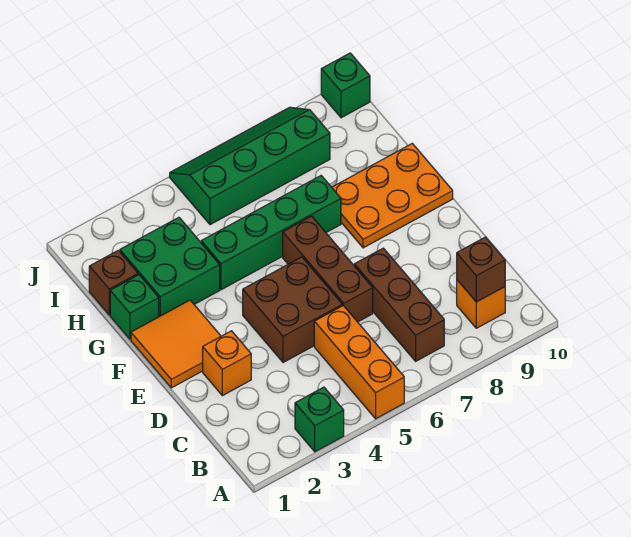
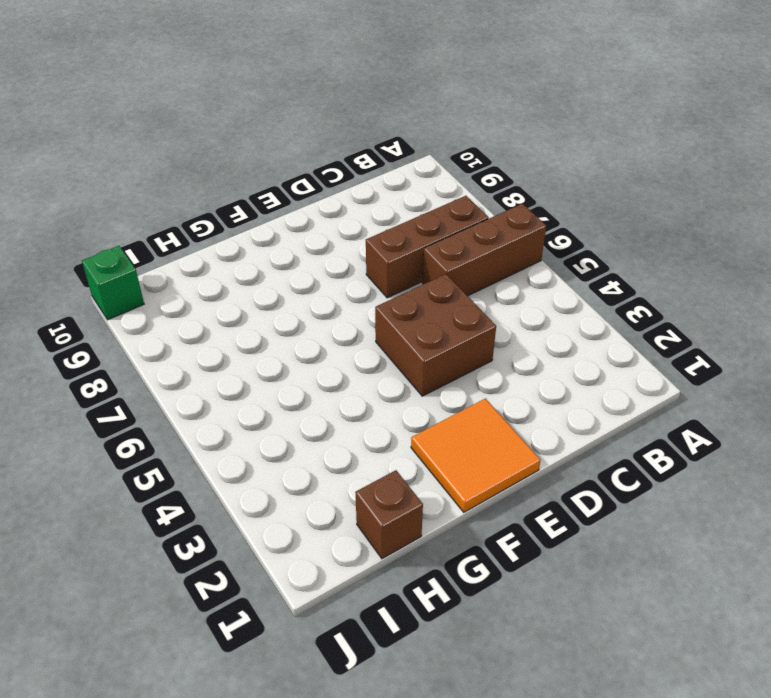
brown brick A6:C6 level 1 -> brown brick D6:F6 level 1
none -> green brick A3 level 1
none -> orange brick A5:C5 level 1
none -> orange brick B9 level 1

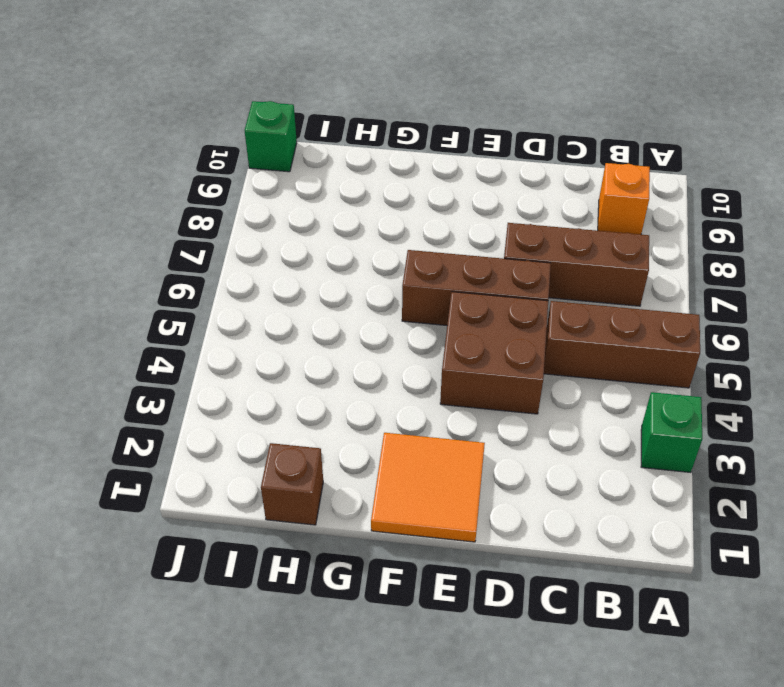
brown brick A5:C5 level 1 -> orange brick A5:C5 level 1
none -> orange brick D2 level 1
none -> orange plate F8:G10 level 1
none -> green brick G1 level 1

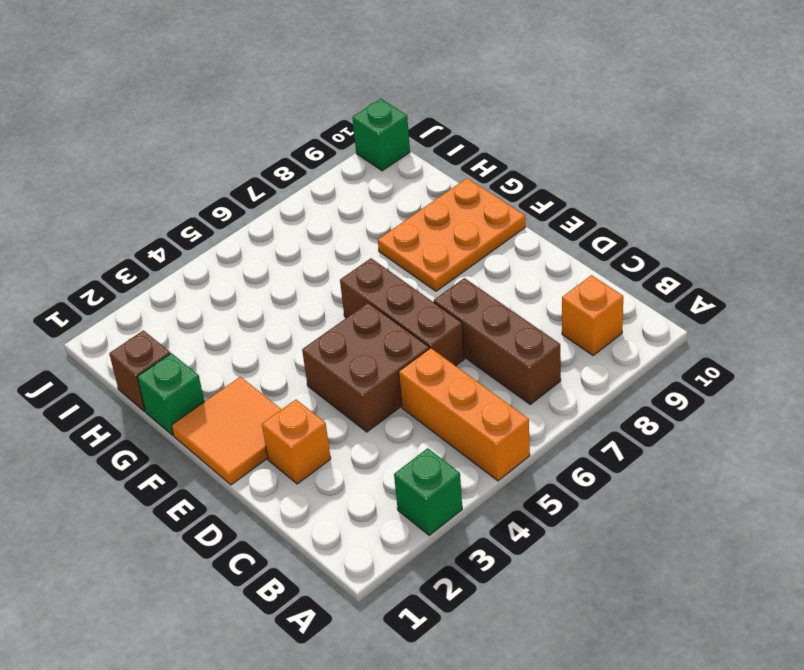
none -> green brick G2:H3 level 1
none -> green brick G4:G7 level 1
none -> green slope I5:J8 level 1 top I

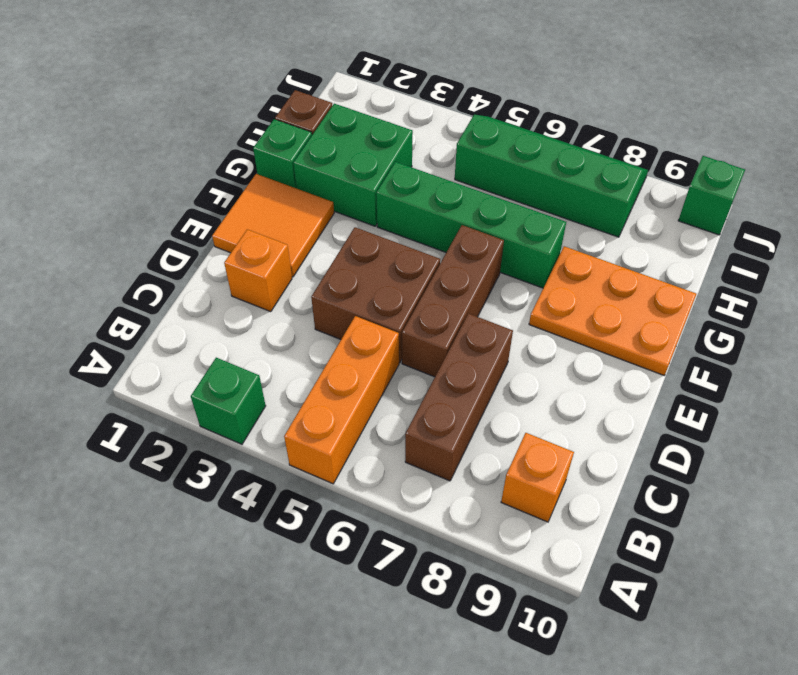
none -> brown brick B9 level 2

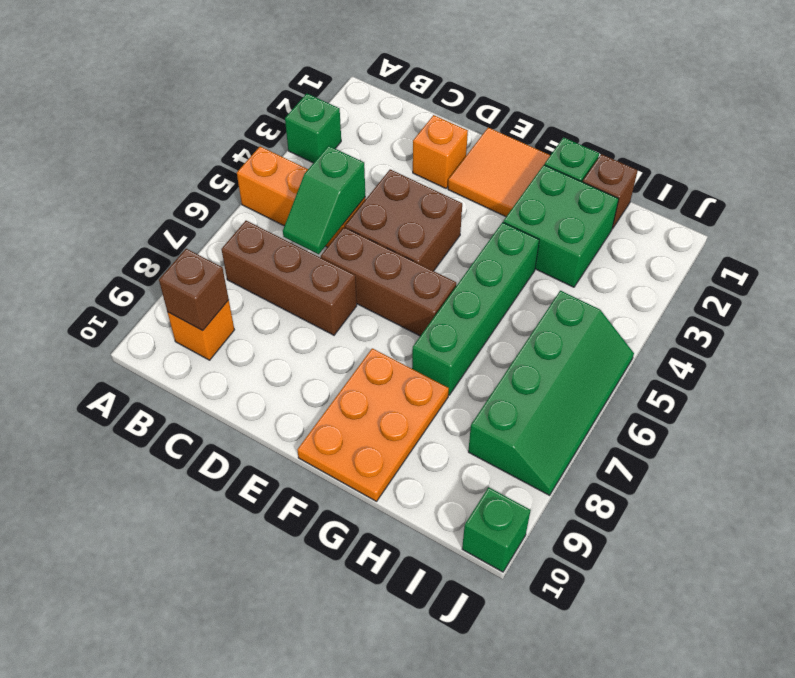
green slope C5:C6 level 2 top 5 -> none

